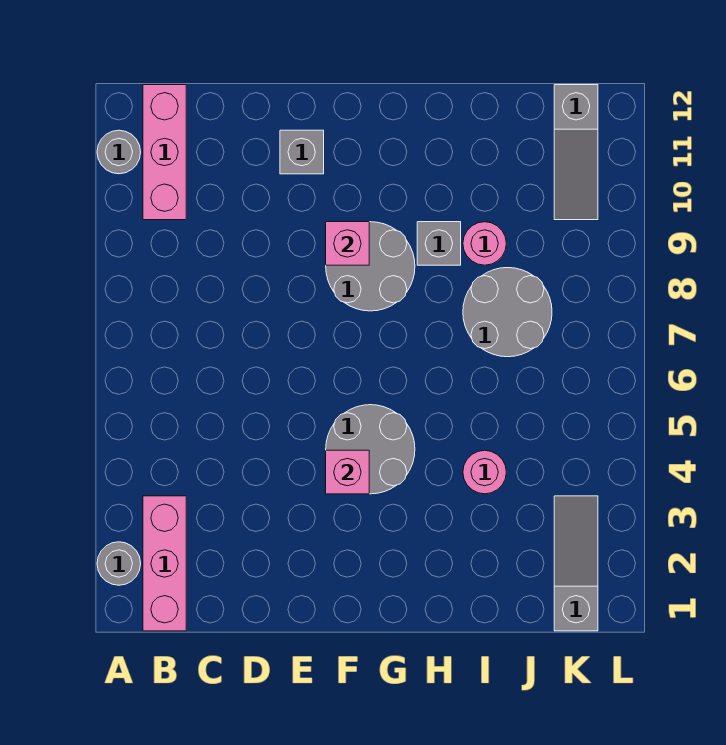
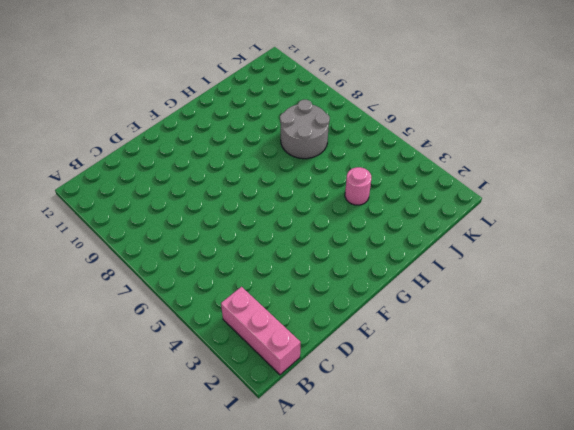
none -> grey round brick A2 level 1
none -> grey round brick A11 level 1
none -> pink brick B10:B12 level 1

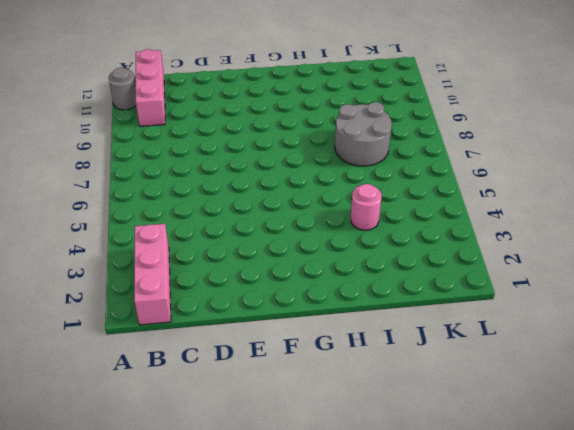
none -> grey round brick A2 level 1
none -> grey brick E11 level 1
none -> grey round brick F4:G5 level 1

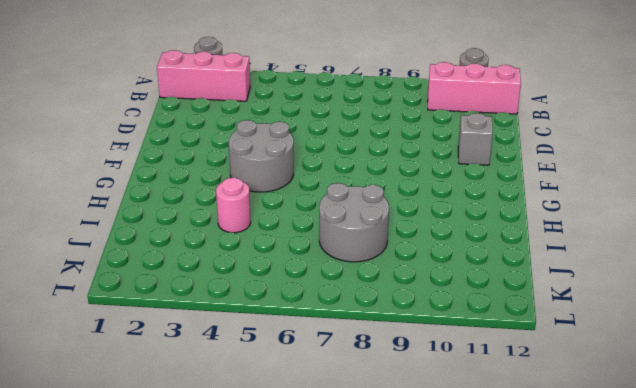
none -> grey round brick F8:G9 level 1
none -> grey brick H9 level 1
none -> pink round brick I9 level 1

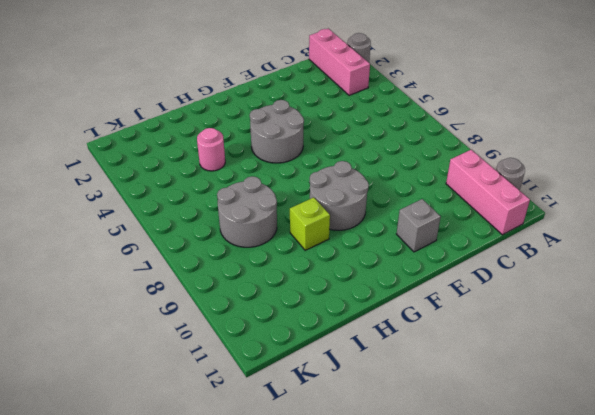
lime brick H9 level 1 -> grey brick H9 level 1
none -> pink round brick I9 level 1
none -> grey slope K1:K3 level 1 top 1
none -> grey slope K10:K12 level 1 top 12

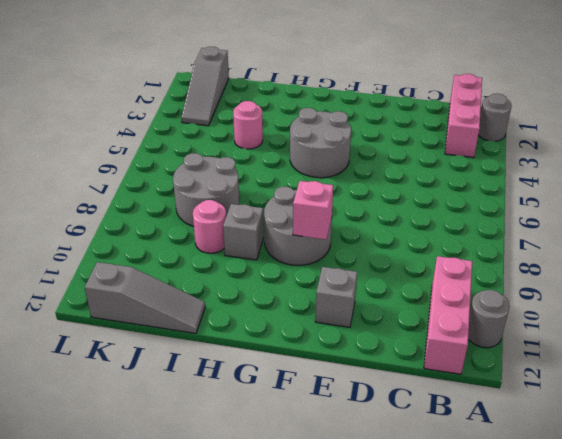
grey slope I12:K12 level 1 top K -> grey slope K10:K12 level 1 top 12
none -> pink brick F4 level 2

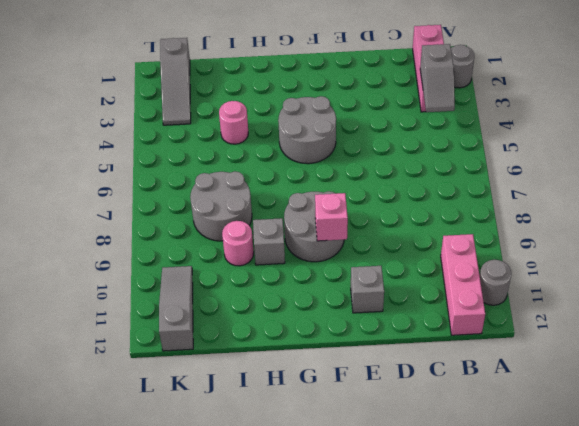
grey slope B3:B4 level 2 top 3 -> none
none -> pink brick F4 level 2

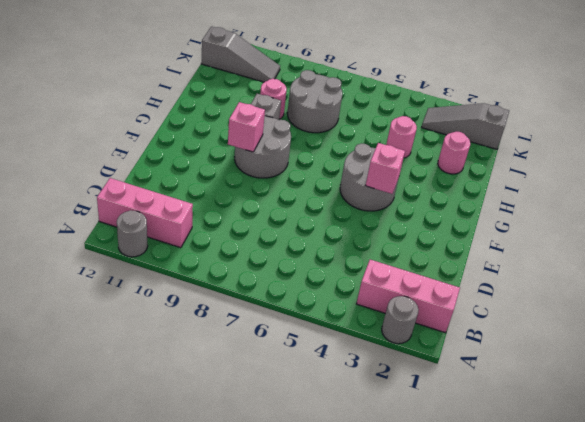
pink round brick I2 level 1 -> none
none -> grey brick E11 level 1

